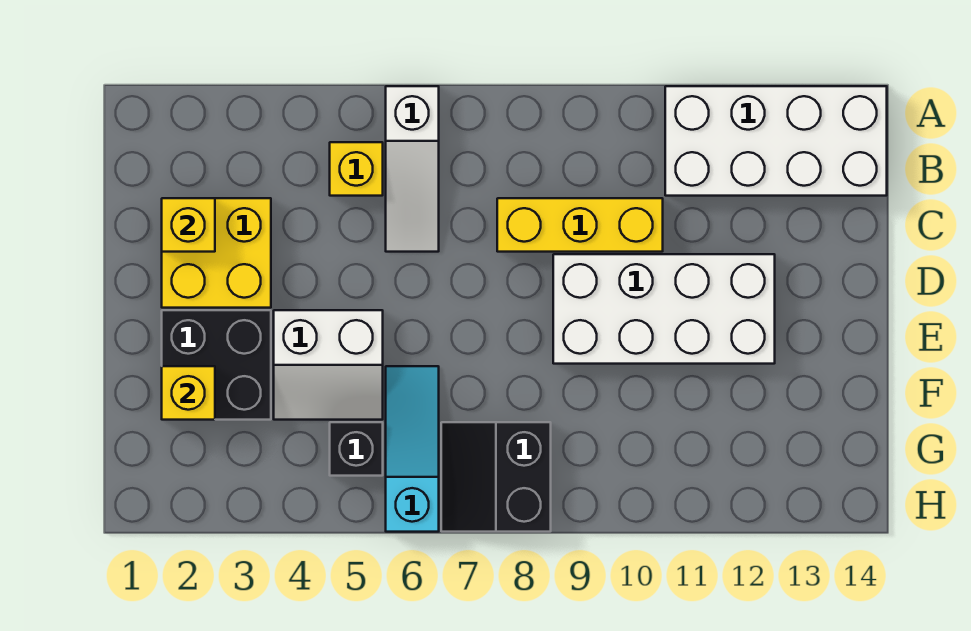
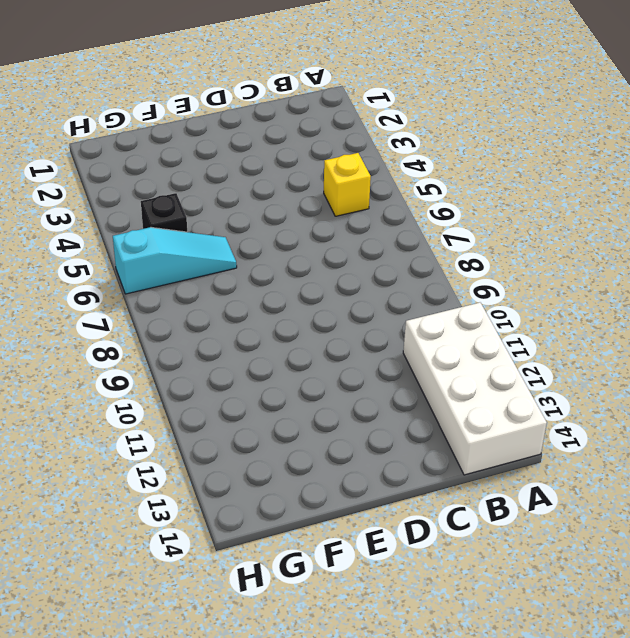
none -> white slope A6:C6 level 1 top A
none -> yellow brick C2:D3 level 1
none -> yellow brick C8:C10 level 1

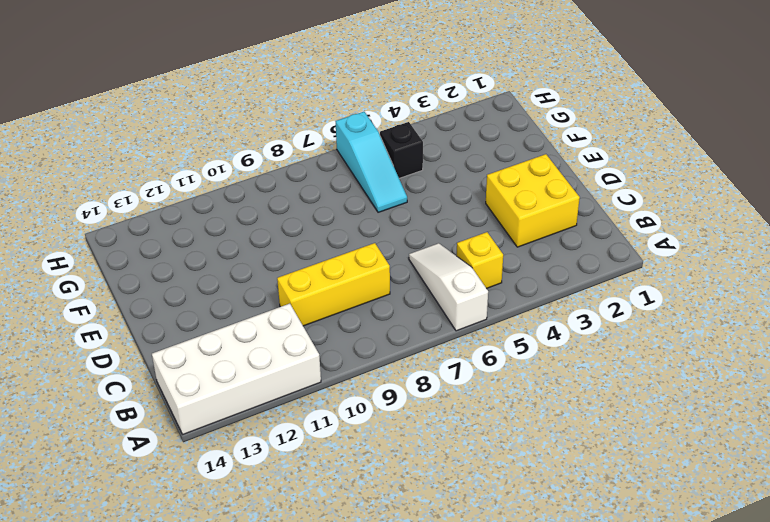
none -> white brick D9:E12 level 1
none -> black brick E2:F3 level 1
none -> white slope E4:F5 level 1 top E

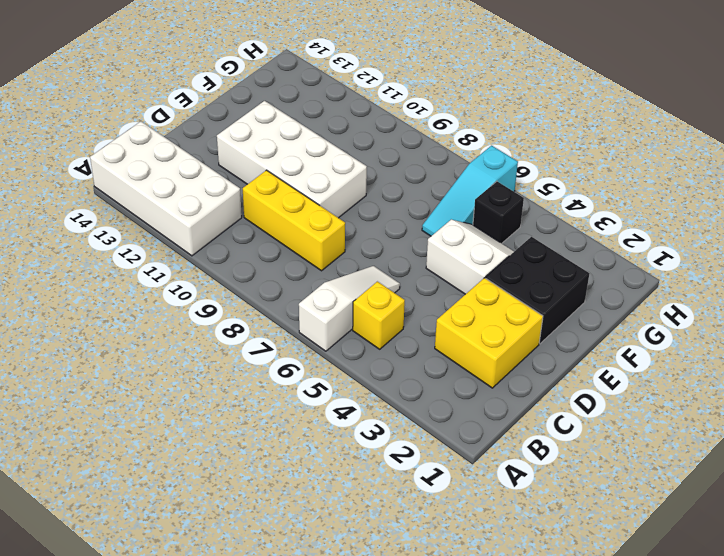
none -> black slope G7:H8 level 1 top 8
none -> yellow brick C2 level 2
none -> yellow brick F2 level 2

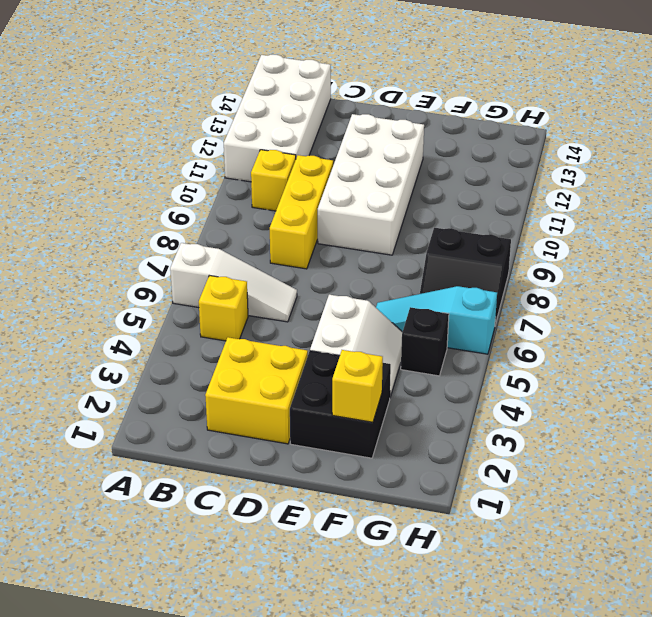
yellow brick B10 level 1 -> yellow brick C2 level 2

